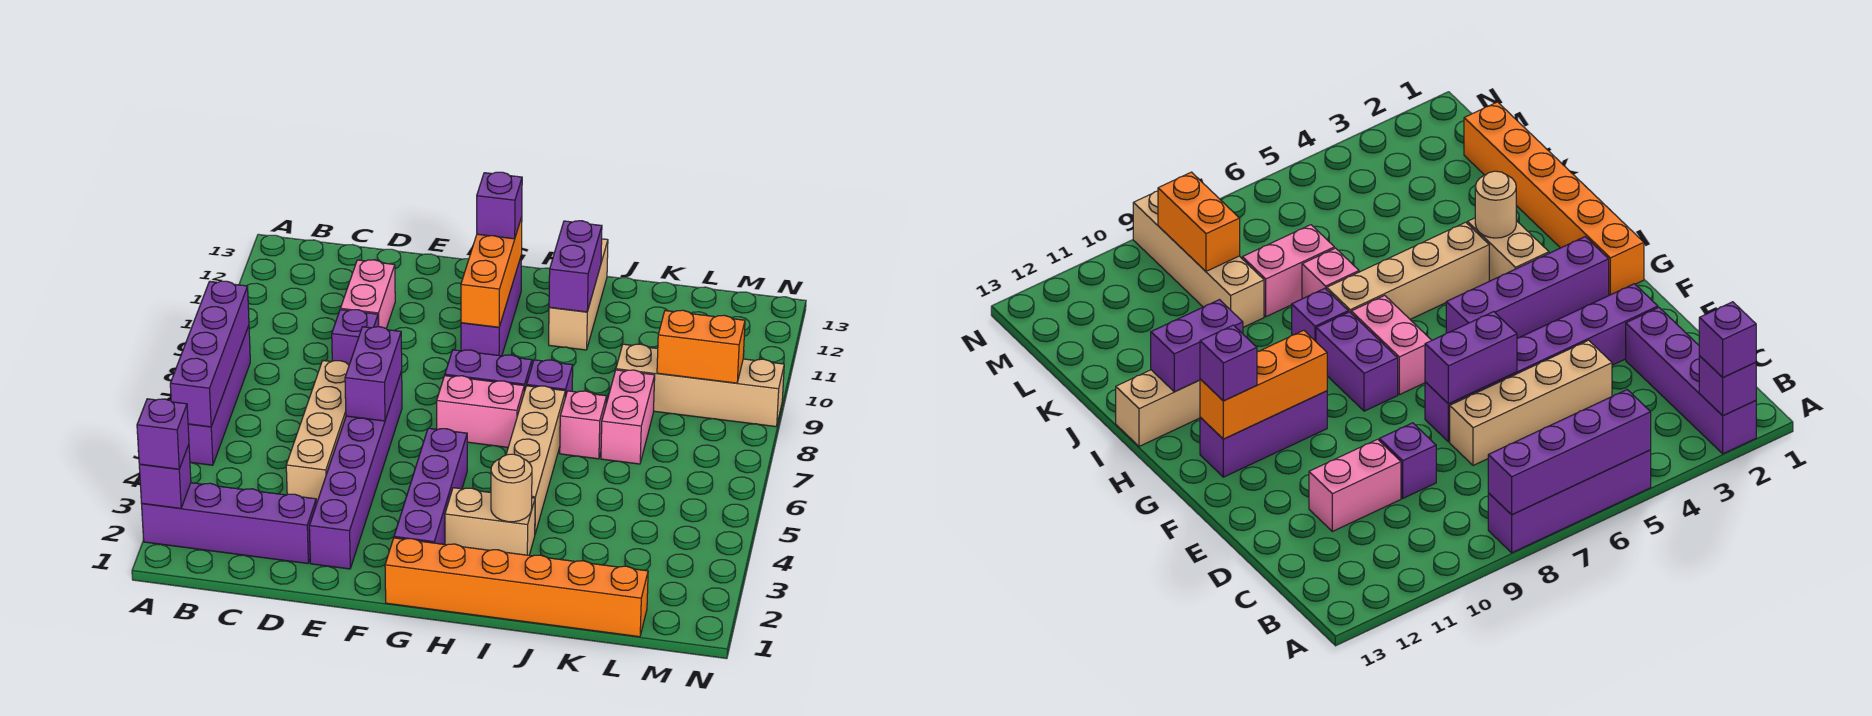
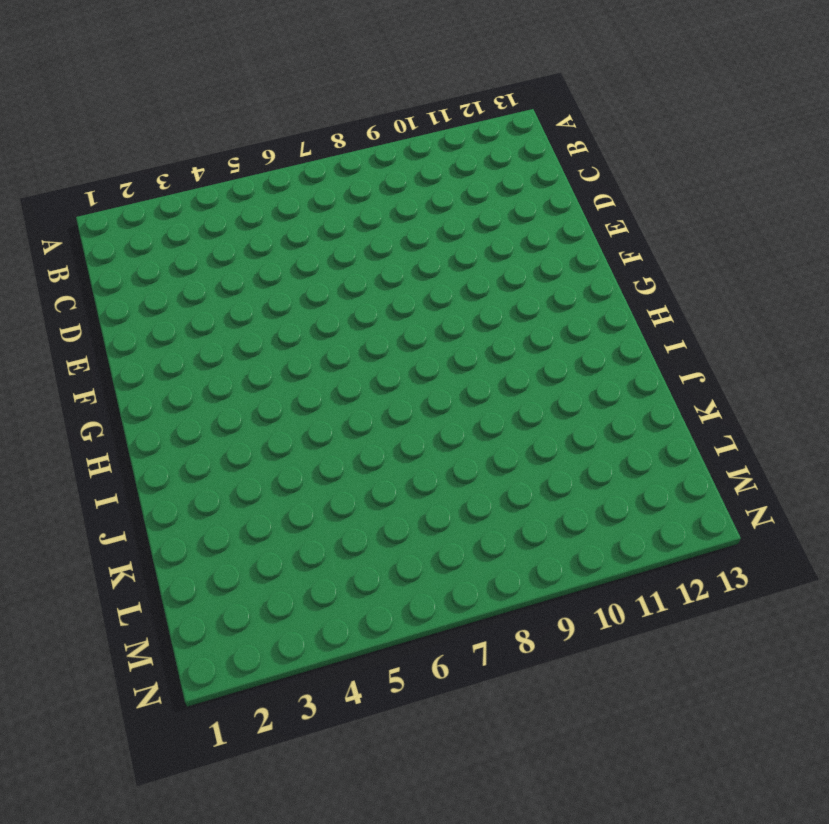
none -> purple brick A2:D2 level 1
none -> purple brick A5:A8 level 1
none -> tan brick D4:D7 level 1

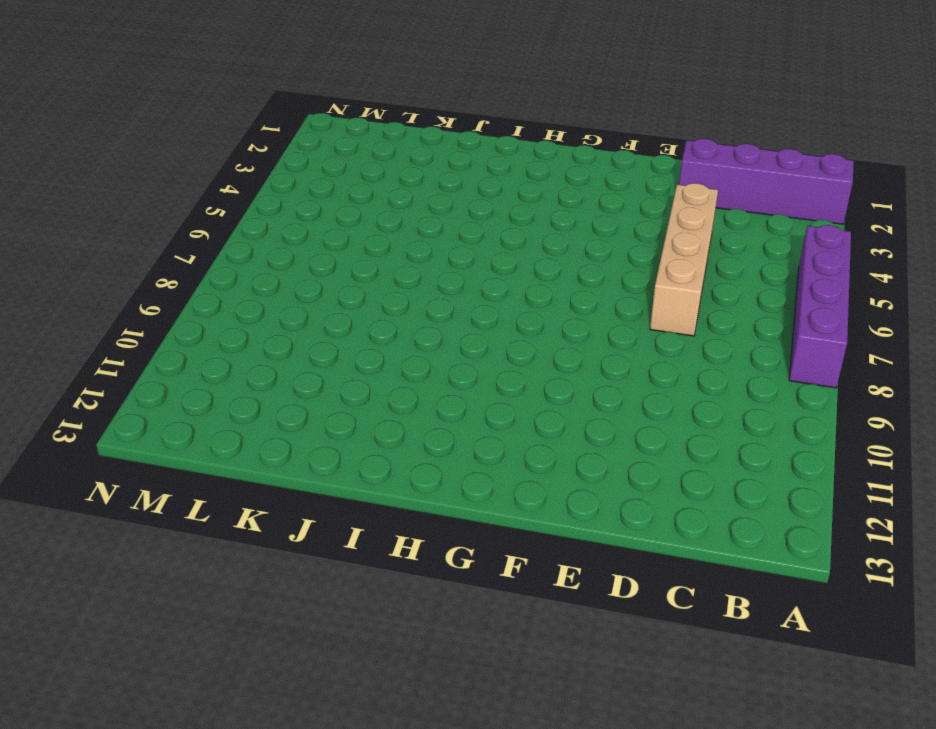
none -> purple brick D9 level 1
none -> pink brick D10:D11 level 1
none -> purple brick E2:E7 level 1

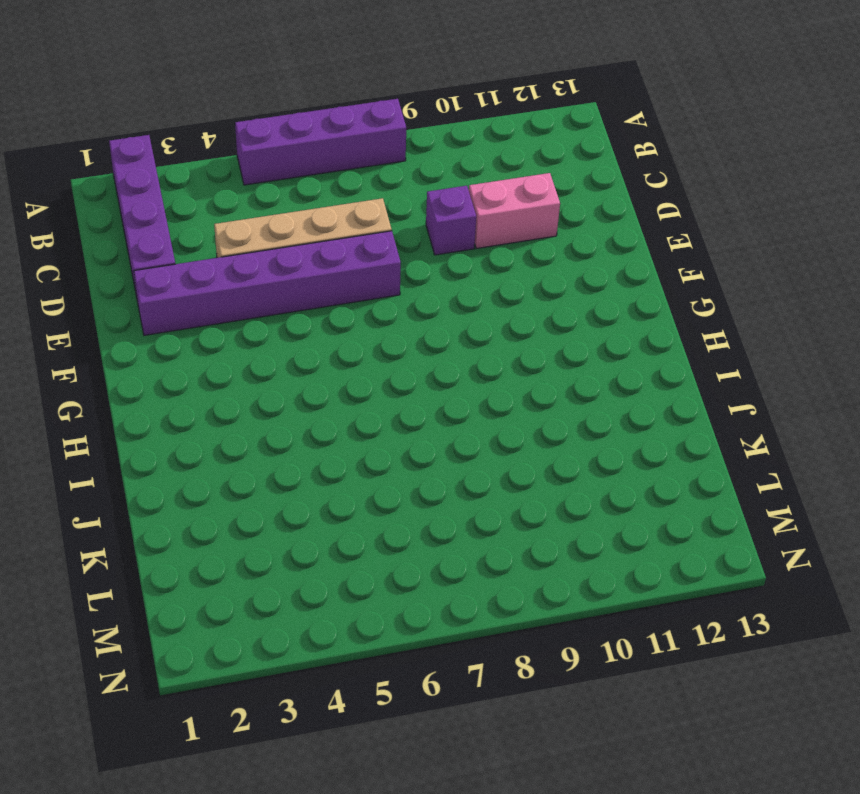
none -> orange brick G1:L1 level 1
none -> purple brick G2:G5 level 1
none -> pink brick G7:H7 level 1

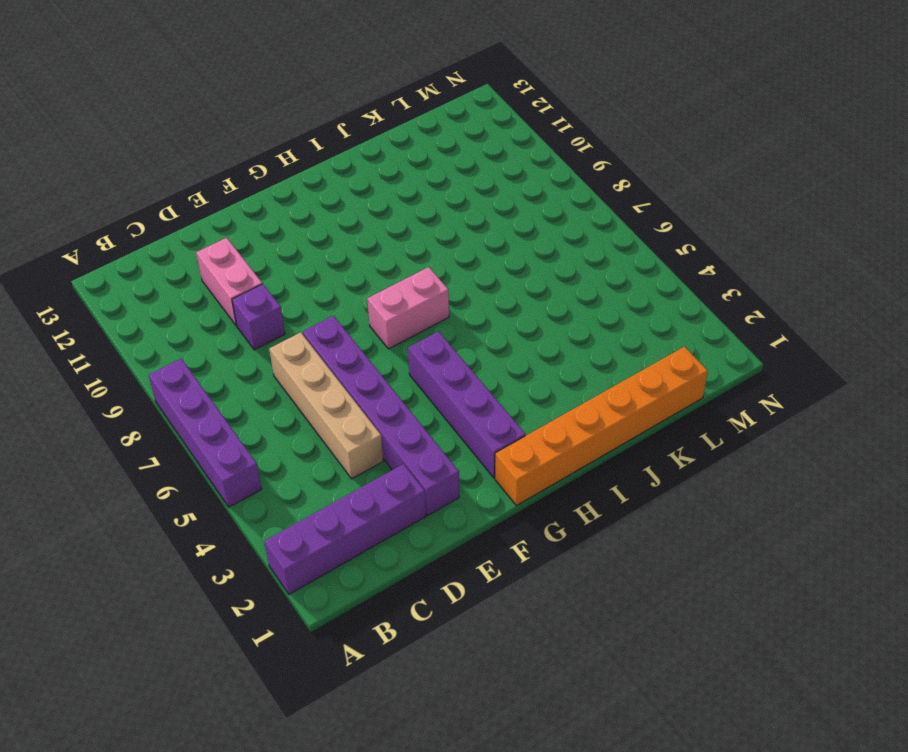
none -> purple brick G8:H8 level 1
none -> purple brick G10:G12 level 1
none -> tan brick H3:I3 level 1

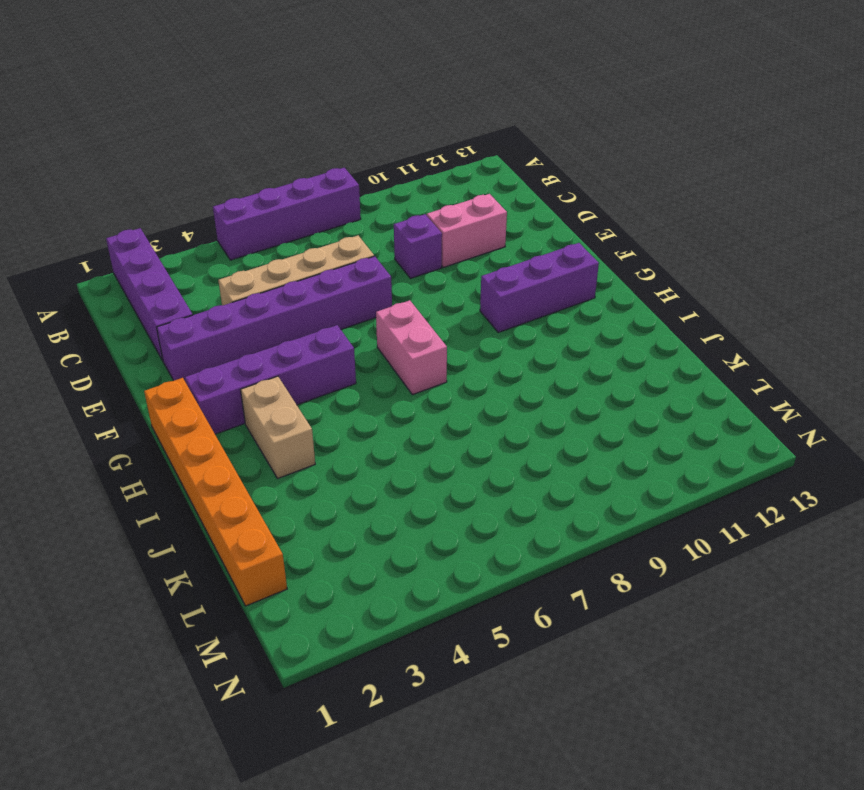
none -> purple brick G8:H8 level 1
none -> tan brick I4:I7 level 1
none -> purple brick I8 level 1

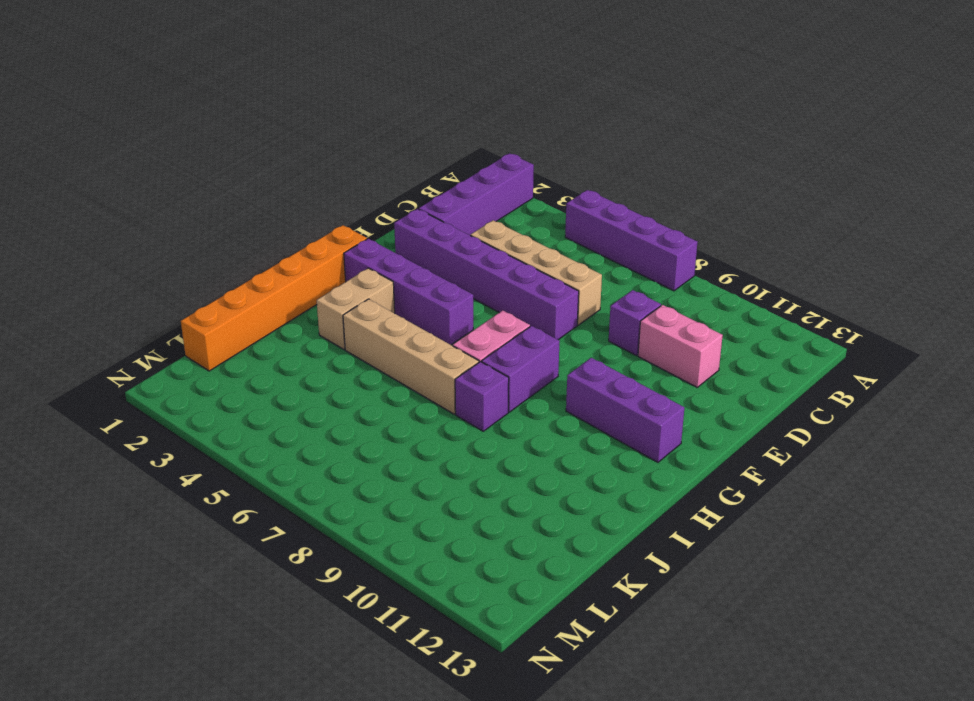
none -> tan brick I11:I13 level 1
none -> pink brick J7 level 1
none -> pink brick K7:K8 level 1

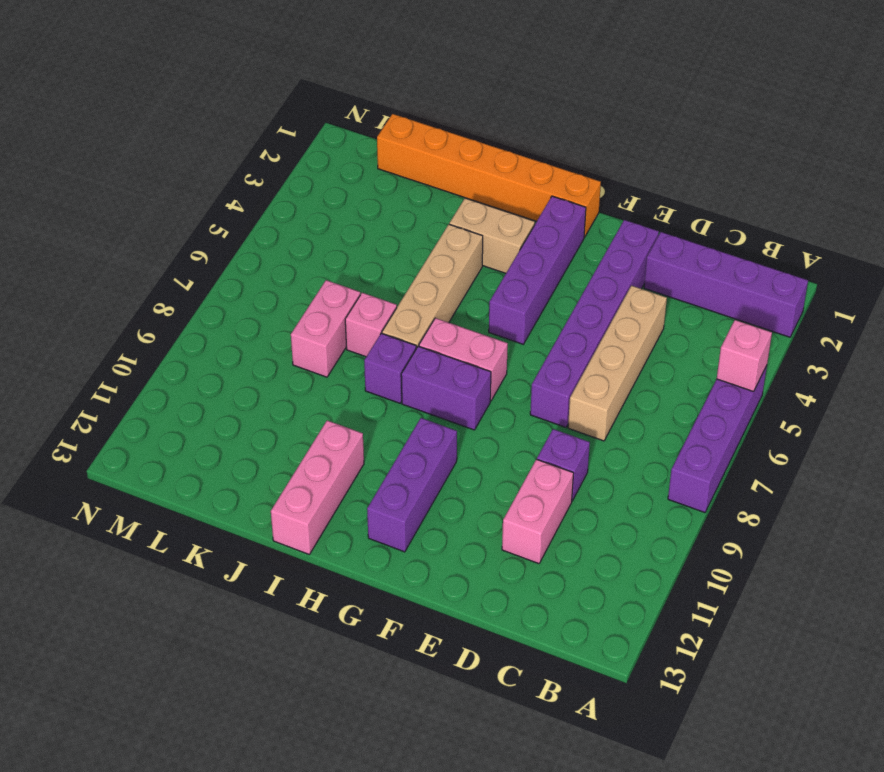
pink brick A5 level 2 -> purple brick A5:A8 level 2
pink brick I11:I13 level 1 -> tan brick I11:I13 level 1
none -> tan brick K9:N9 level 1
none -> purple brick A2 level 2
none -> purple brick E6:E7 level 2

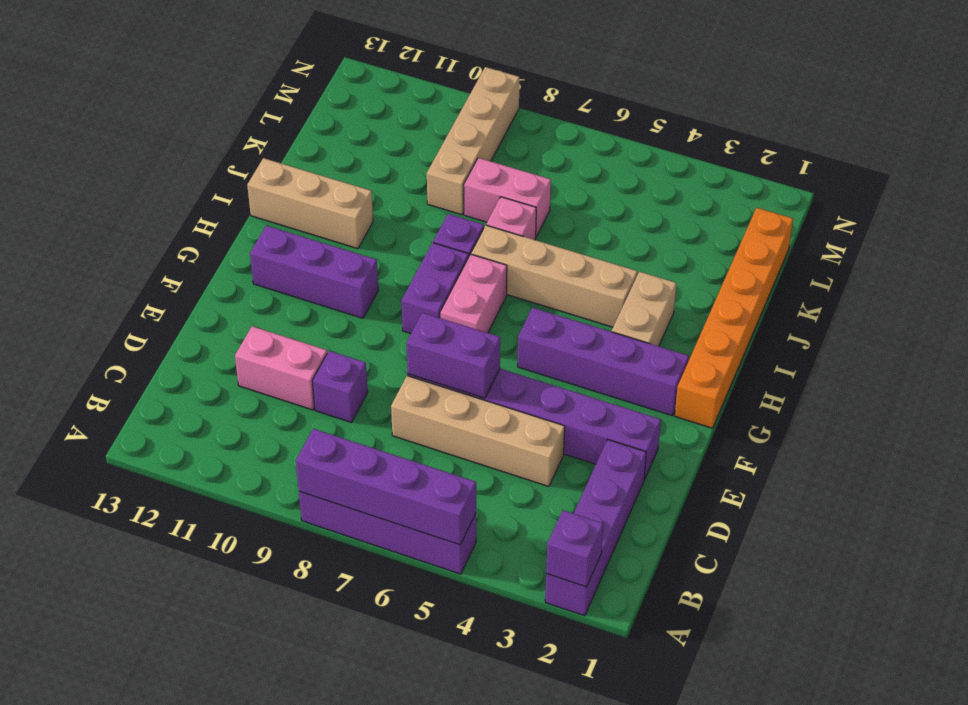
none -> orange brick G10:G12 level 2
none -> tan round brick I3 level 2
none -> purple brick I11:I12 level 2

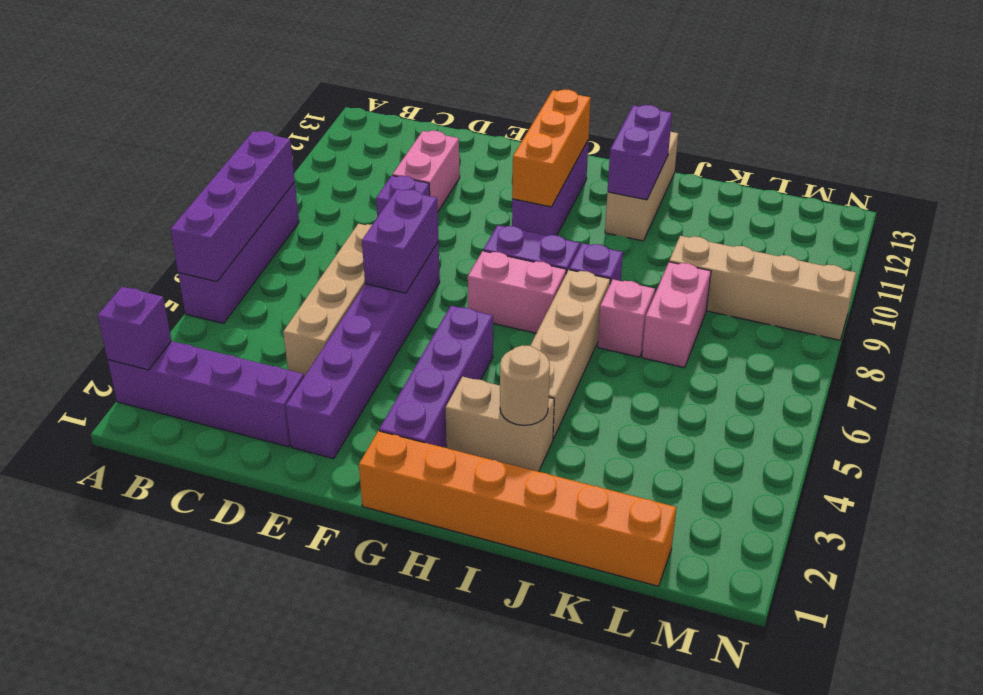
none -> orange brick L9:M9 level 2
none -> purple brick A2 level 3
none -> purple brick G12 level 3

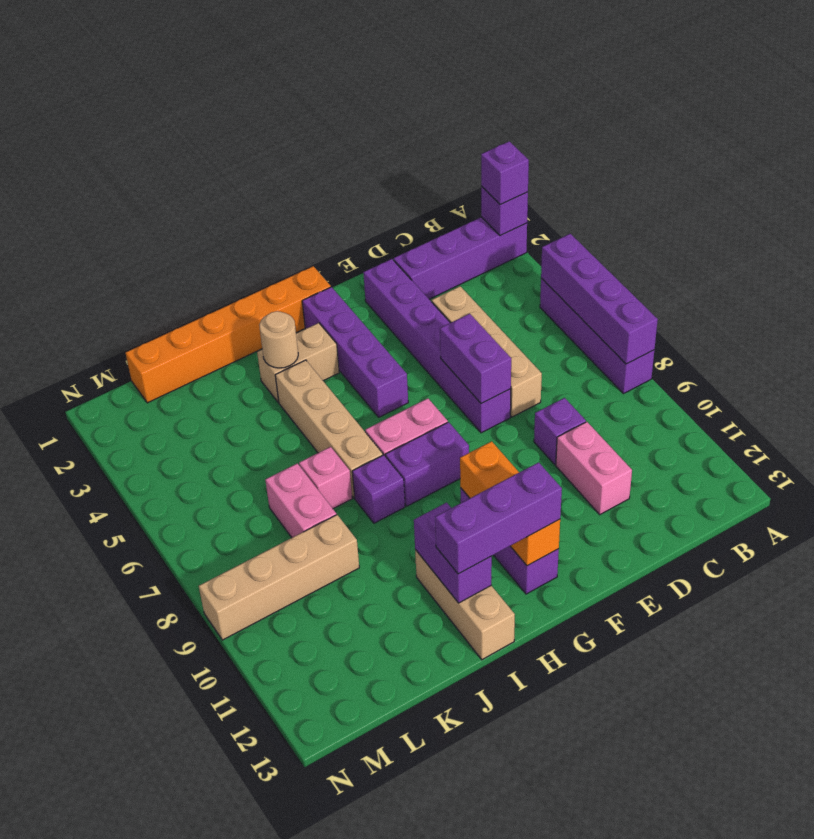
purple brick G12:I12 level 3 -> purple brick G12 level 3
none -> orange brick L9:M9 level 2

